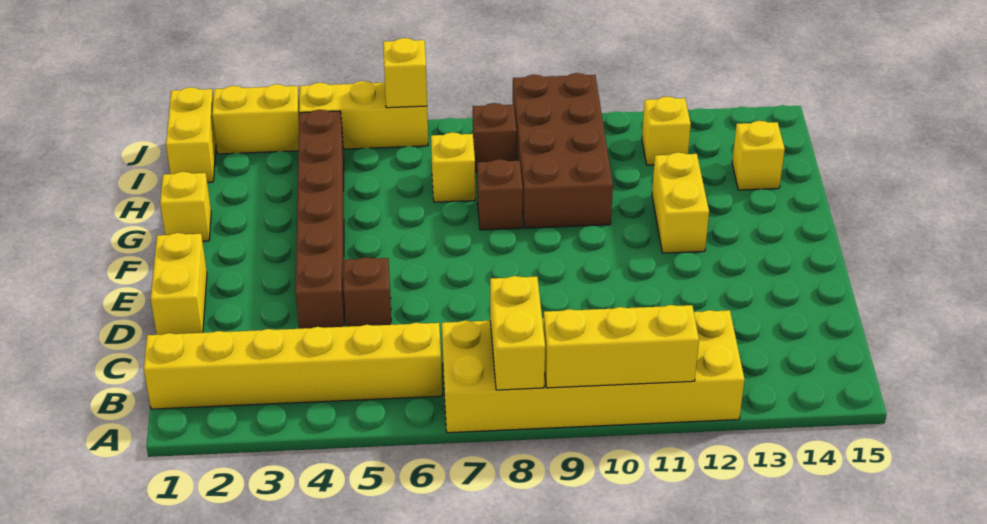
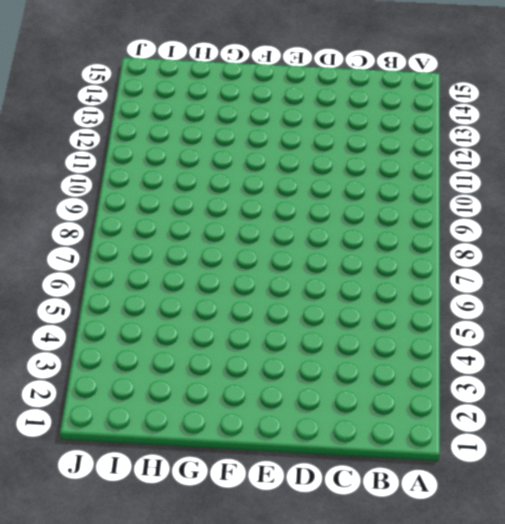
none -> yellow brick A7:B12 level 1
none -> yellow brick B1:B6 level 1
none -> yellow brick D1:E1 level 1

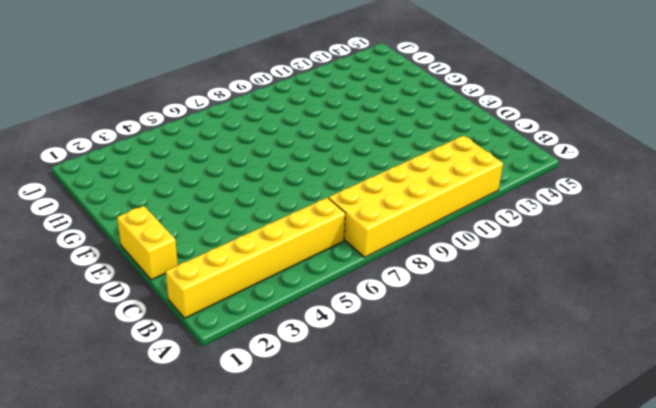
none -> brown brick D4:I4 level 1
none -> brown brick D5 level 1
none -> yellow brick F12:G12 level 1

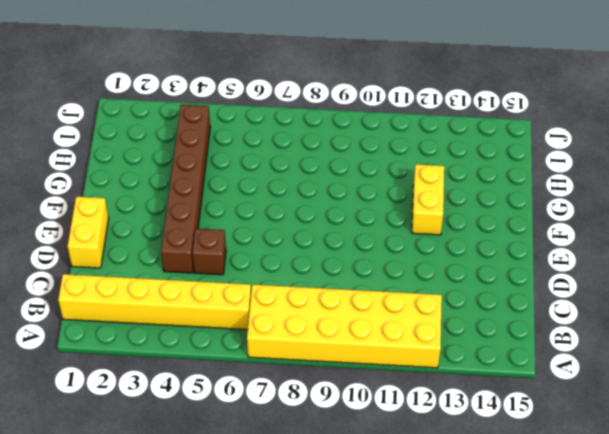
none -> yellow brick G1 level 1
none -> brown brick G8 level 1
none -> brown brick G9:J10 level 1

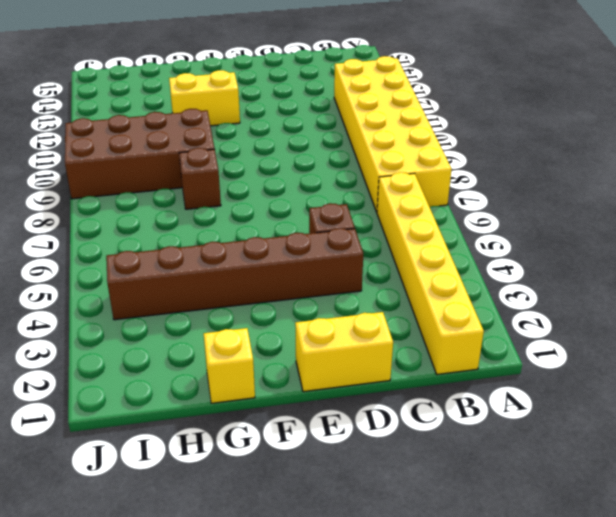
none -> yellow brick H7 level 1
none -> yellow brick H14 level 1
none -> yellow brick I1:J1 level 1

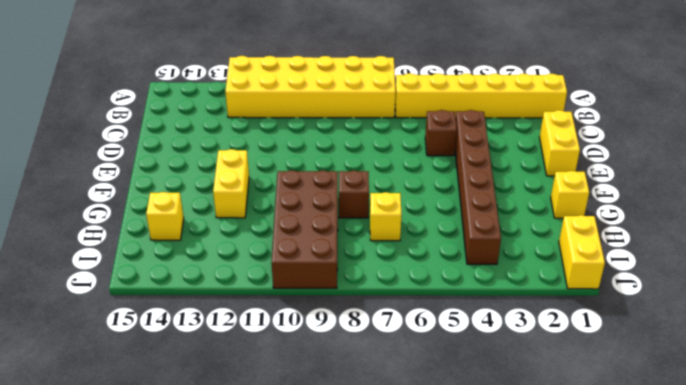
none -> brown brick I8 level 1
none -> yellow brick I12 level 1
none -> yellow brick J2:J3 level 1

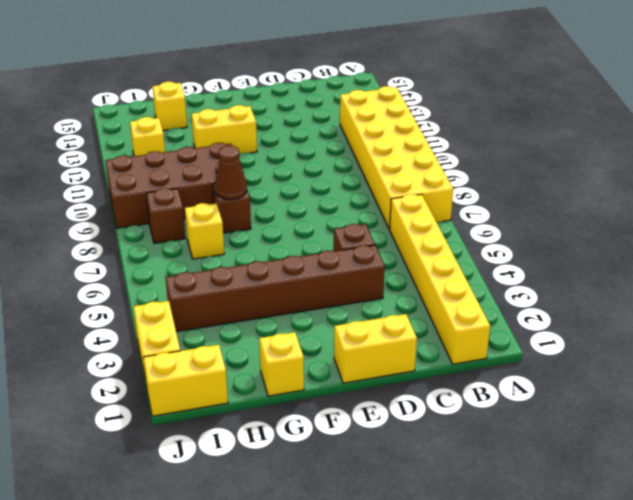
brown cone G8 level 2 -> none
none -> yellow brick J4:J6 level 1
none -> yellow brick A8:B8 level 2
none -> yellow brick A9:A11 level 2

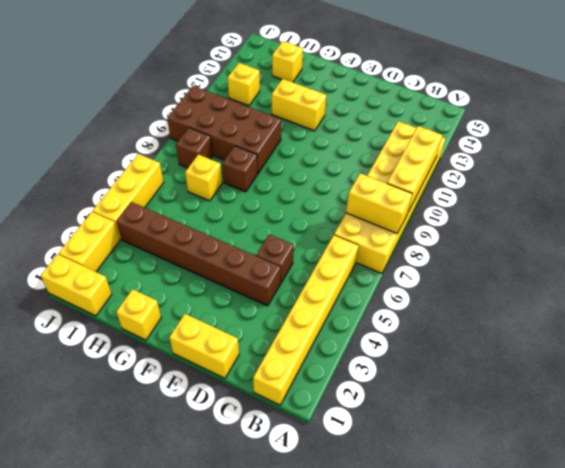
none -> yellow brick J6 level 2

